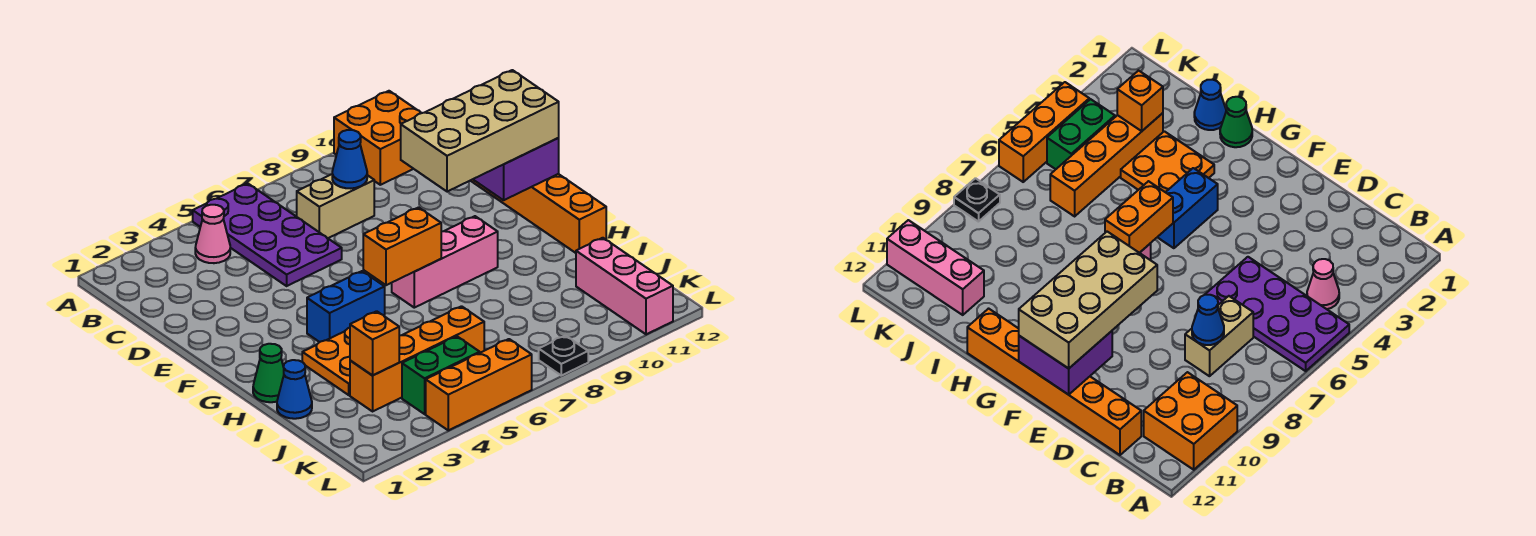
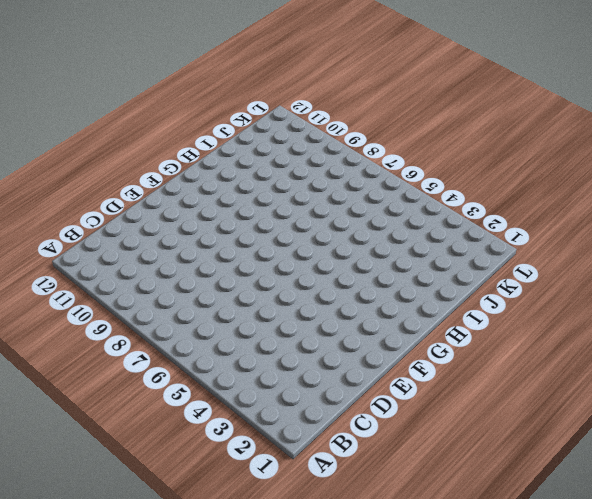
none -> purple plate A5:D6 level 1
none -> orange brick A10:B11 level 1
none -> pink cone B4 level 1

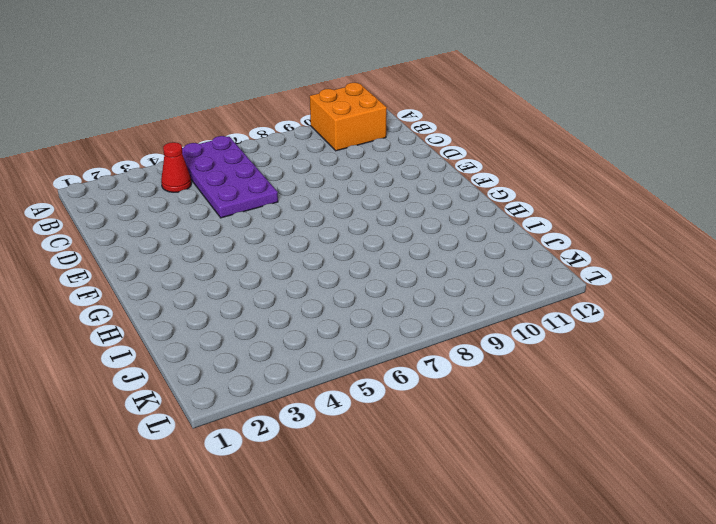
red cone B4 level 1 -> pink cone B4 level 1
none -> tan brick C7:C8 level 1
none -> orange brick C12:H12 level 1
none -> blue brick G4:G5 level 1

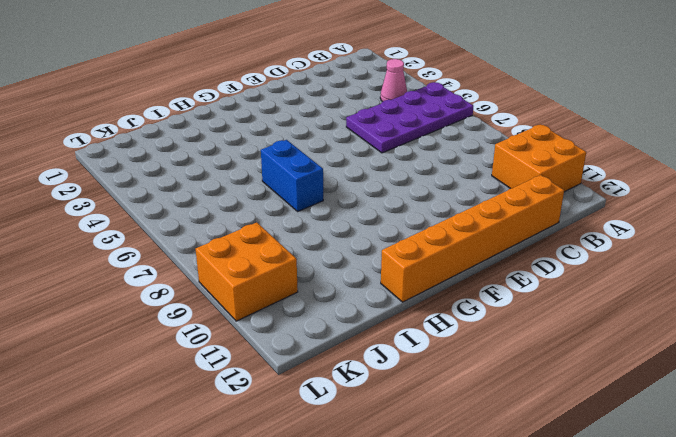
blue brick H6:H7 level 1 -> blue brick G4:G5 level 1
orange brick K9:L10 level 1 -> none
none -> tan brick C7:C8 level 1
none -> pink brick G7:G9 level 1
none -> green cone H1 level 1

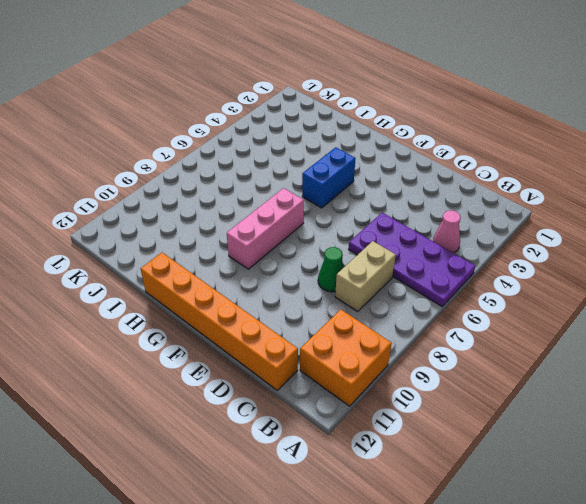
green cone D8 level 1 -> green cone H1 level 1
none -> orange plate H3:I4 level 1
none -> blue cone I1 level 1
none -> orange brick J3:J6 level 1

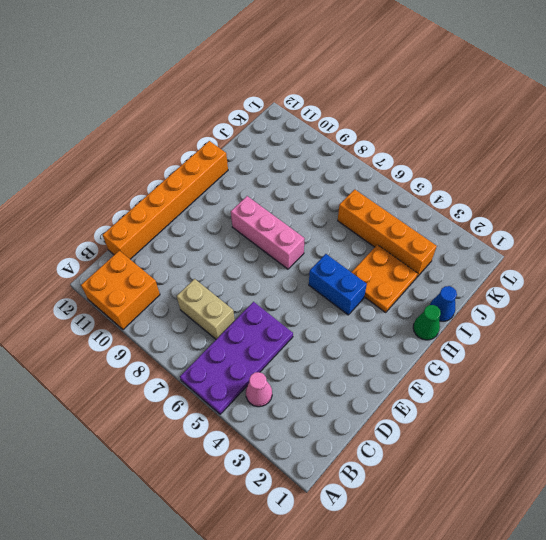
none -> pink brick J11:L11 level 1
none -> green brick K4:K5 level 1
none -> orange brick L4:L6 level 1

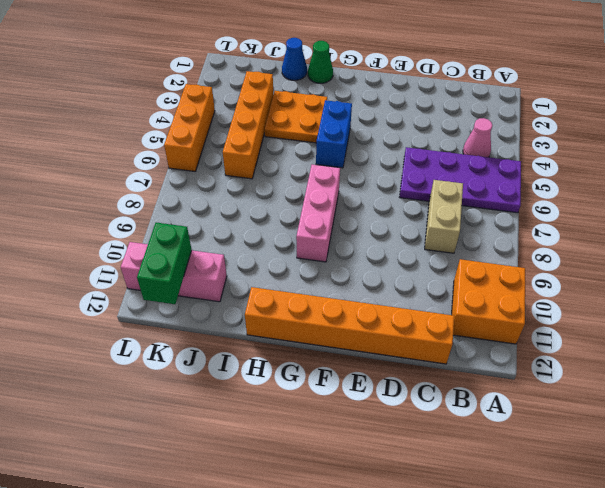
green brick K11:K12 level 2 -> green brick K4:K5 level 1
none -> black plate L8 level 1
none -> blue cone C8 level 2
none -> purple brick E11:F12 level 2

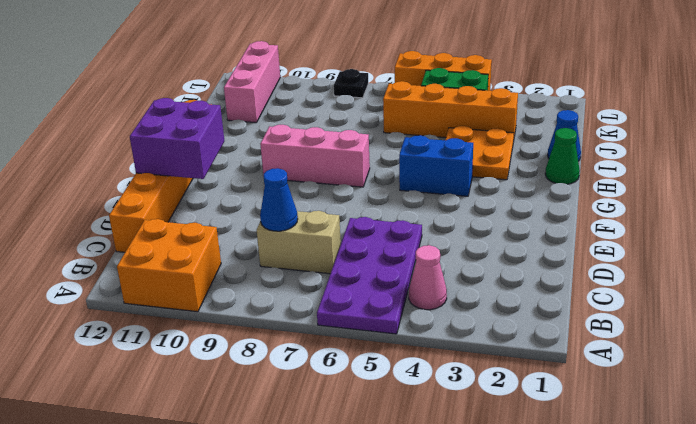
none -> orange brick G6:G7 level 2
none -> orange brick J3 level 2
none -> tan brick E9:F12 level 3

